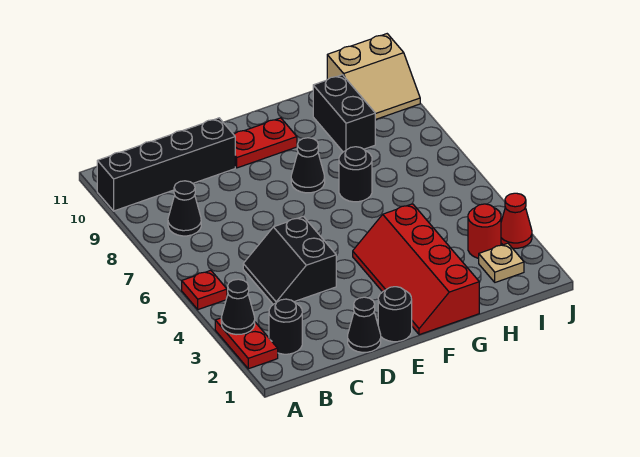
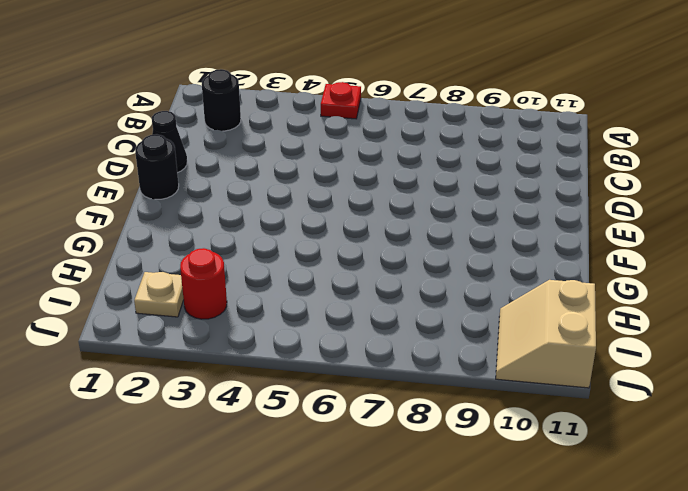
none -> red plate A2:A3 level 1
none -> black brick A10:D10 level 1
none -> black cone B8 level 1

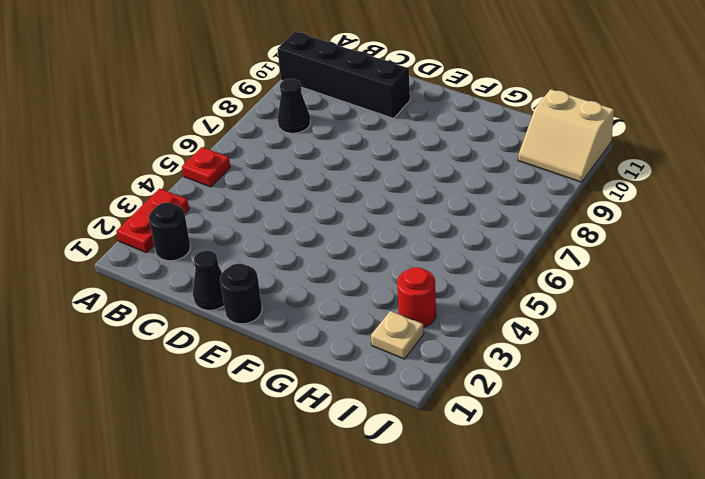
none -> black slope C4:D5 level 1 top D
none -> red plate E10:F10 level 1
none -> red slope F1:G4 level 1 top G

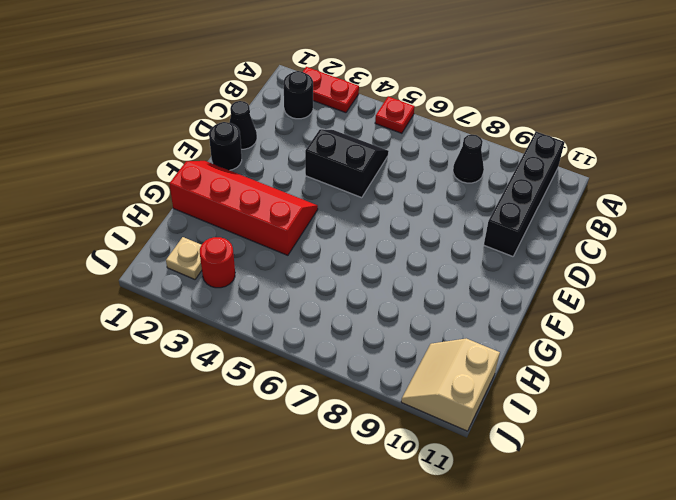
none -> red plate E10:F10 level 1
none -> black cone F8 level 1
none -> black round brick G7 level 1

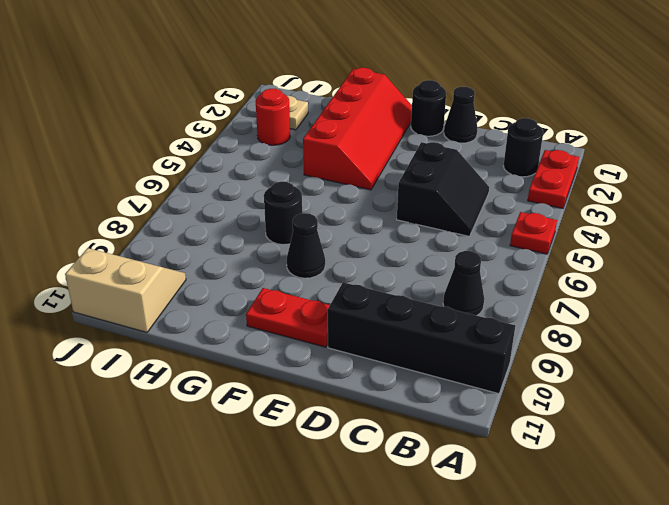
none -> black brick H9:H10 level 1
none -> red cone J3 level 1
none -> black cone A3 level 2

